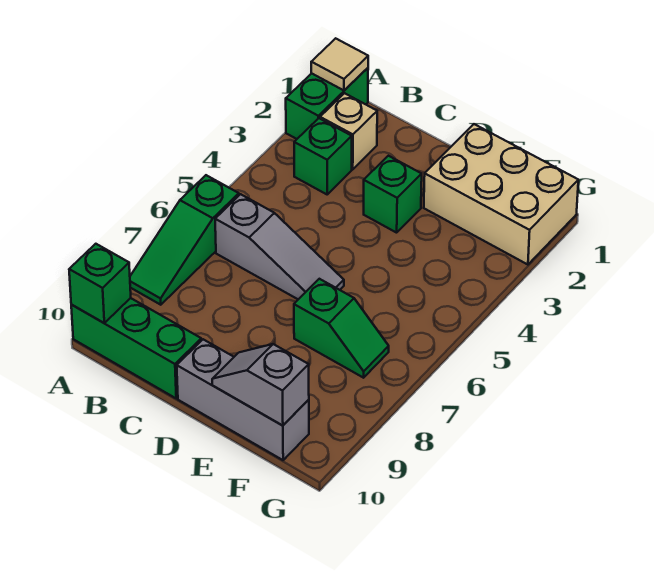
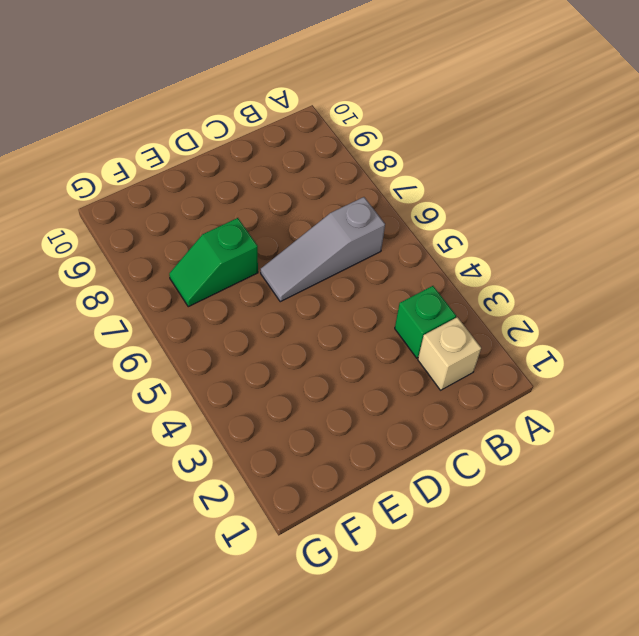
none -> green brick A1:A2 level 1
none -> green slope A6:A8 level 1 top 6
none -> green brick A10:C10 level 1

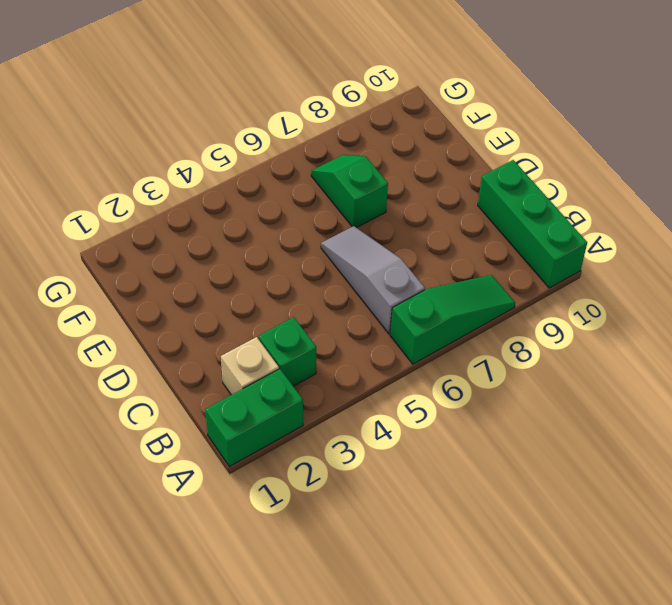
none -> green brick D3 level 1
none -> grey brick D10:F10 level 1
none -> tan brick E1:G2 level 1

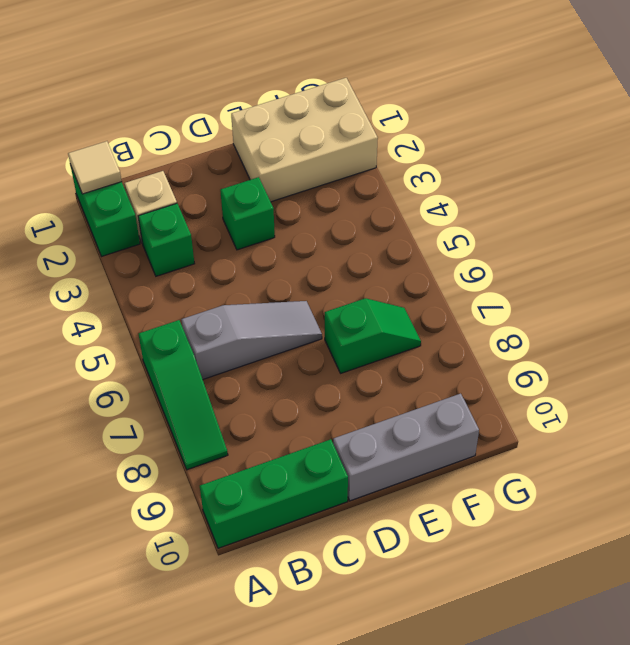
none -> green brick A10 level 2
none -> grey slope E10:F10 level 2 top F

